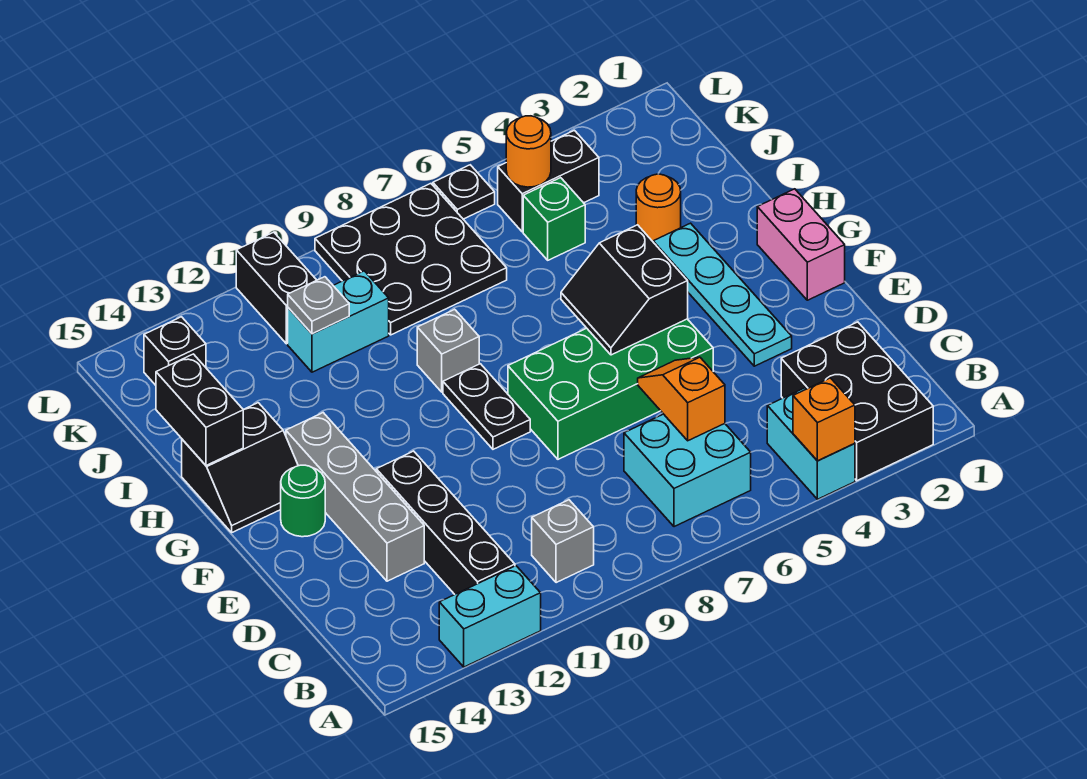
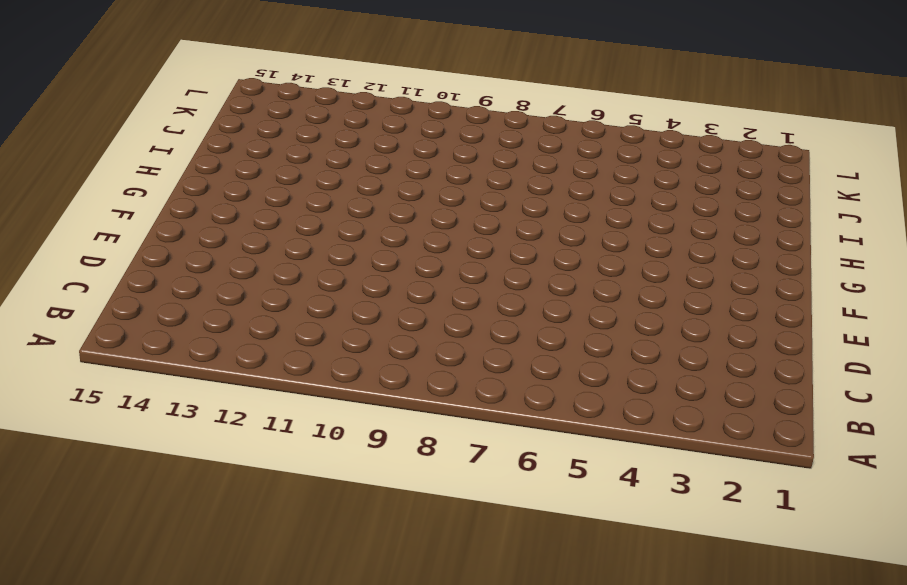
none -> black brick A2:C3 level 1
none -> cyan brick A4:B4 level 1
none -> cyan brick A12:A13 level 1

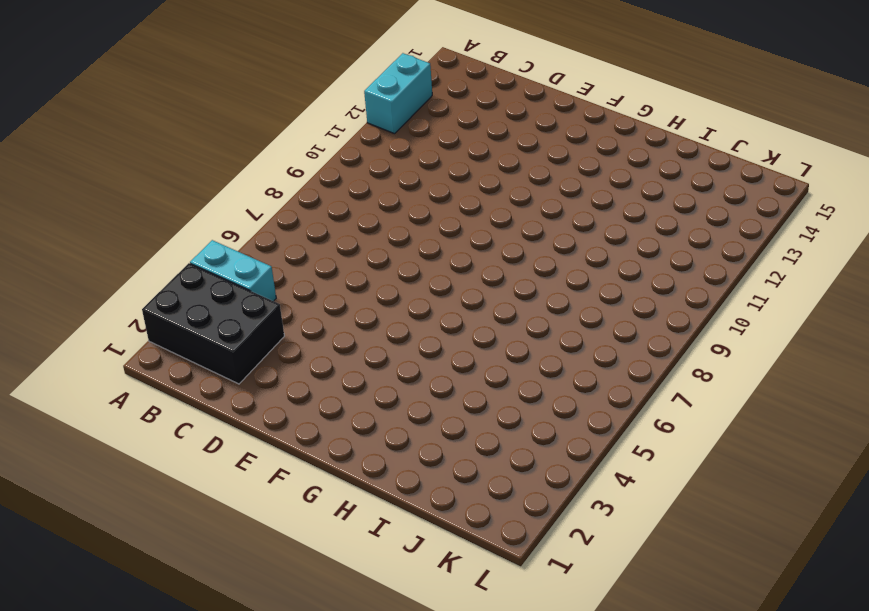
none -> cyan brick B6:C7 level 1
none -> grey brick B10 level 1
none -> black brick B12:E12 level 1

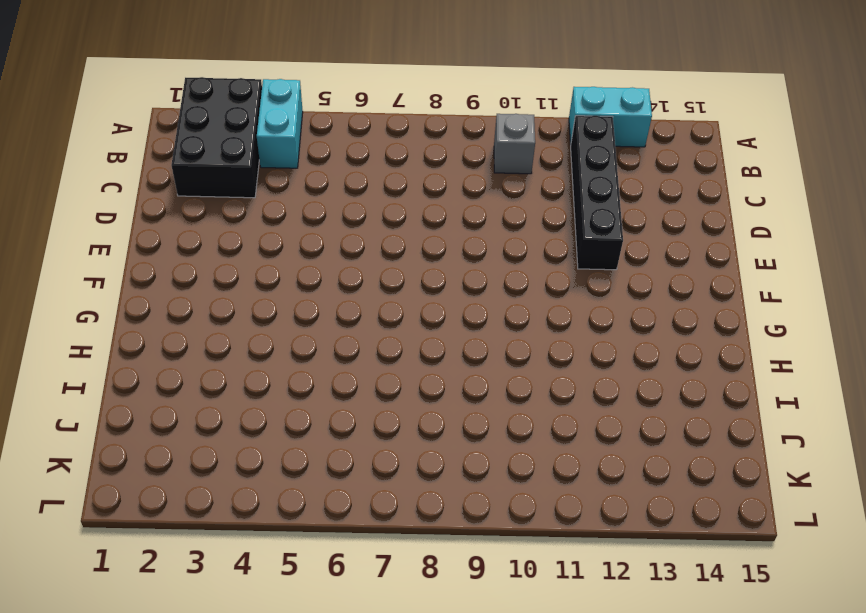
none -> cyan brick B6:C7 level 1
none -> grey brick D13:G13 level 1
none -> cyan plate E3:H3 level 1

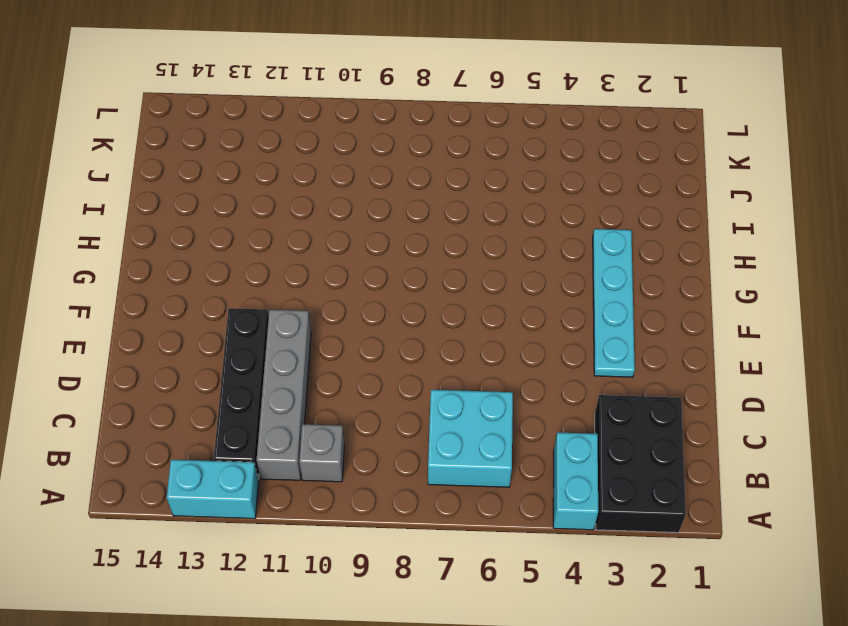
grey brick B11:E11 level 1 -> grey brick D13:G13 level 1
none -> green brick E5:F8 level 1
none -> pink brick F1:G1 level 1
none -> black plate F9:G9 level 1

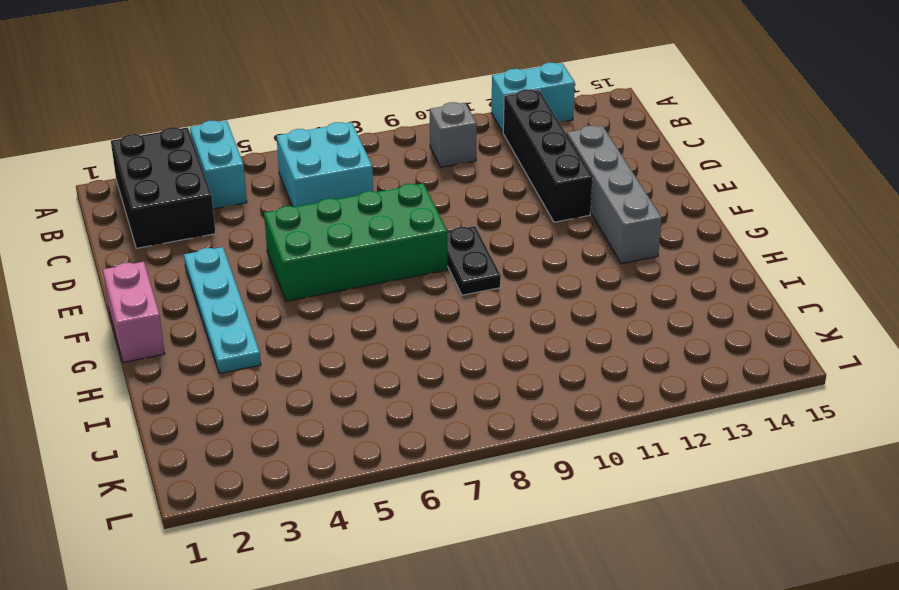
none -> green round brick F14 level 1
none -> black slope G14:H15 level 1 top H
none -> grey brick H9 level 1

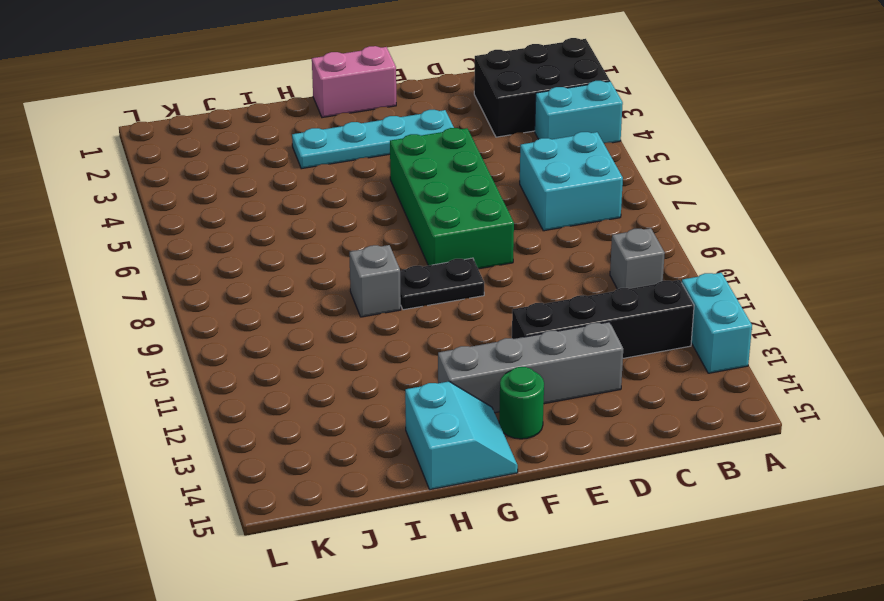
cyan slope G14:H15 level 1 top H -> black slope G14:H15 level 1 top H
none -> orange round brick I3 level 1
none -> green brick J5 level 1
none -> black plate J7:L9 level 1

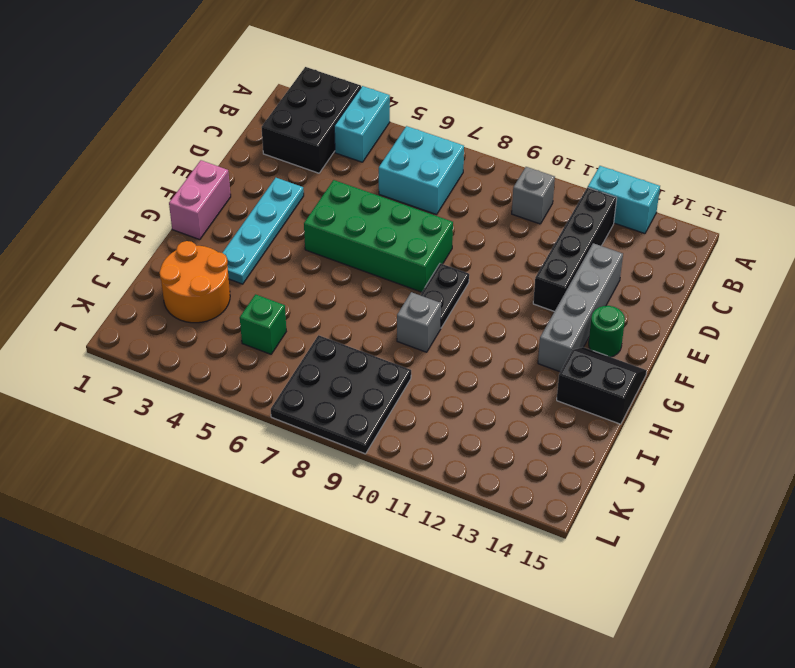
orange round brick I2:J3 level 1 -> orange round brick I3 level 1
none -> cyan brick J10:J11 level 1
none -> black brick K4:K5 level 1
none -> black brick K11:L11 level 1

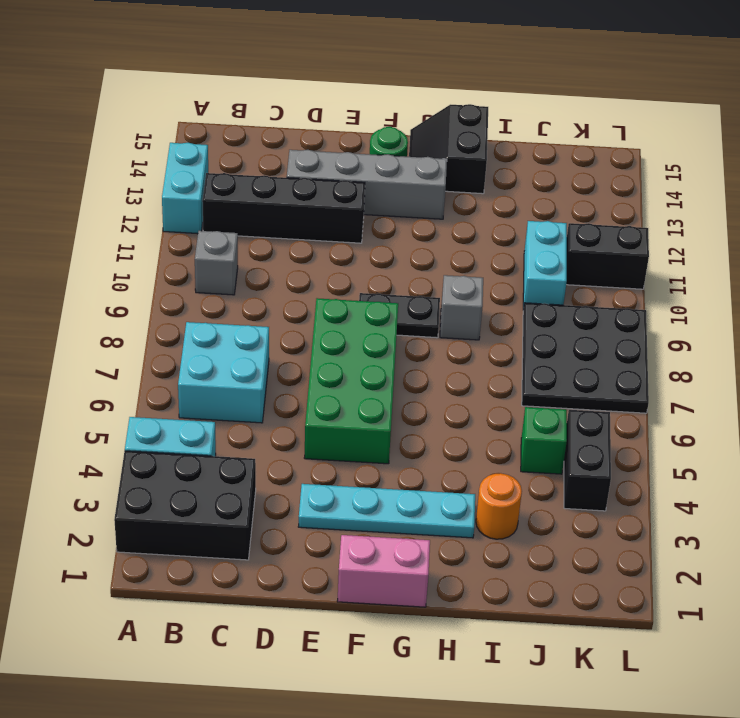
none -> black brick K14 level 1
none -> black plate L6 level 1
none -> orange brick A4 level 2

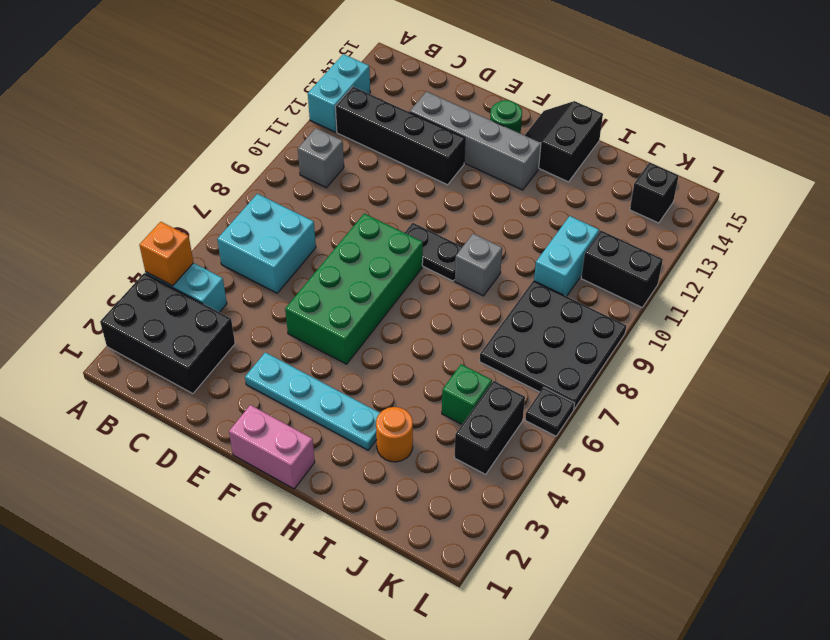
none -> orange slope C6:D6 level 2 top C
none -> black slope F5:G6 level 2 top 5
none -> black brick H15:I15 level 2

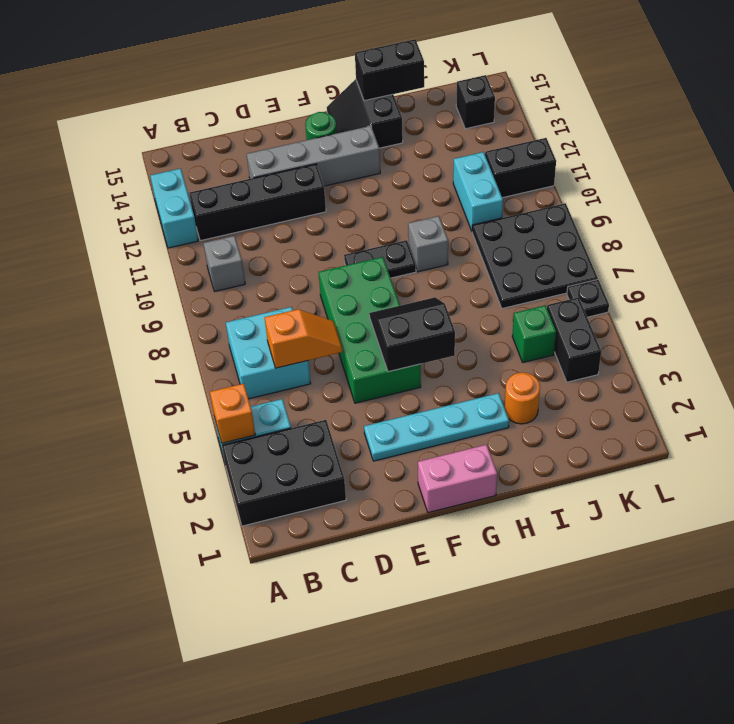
none -> grey plate J11 level 2
none -> orange round brick K5 level 2

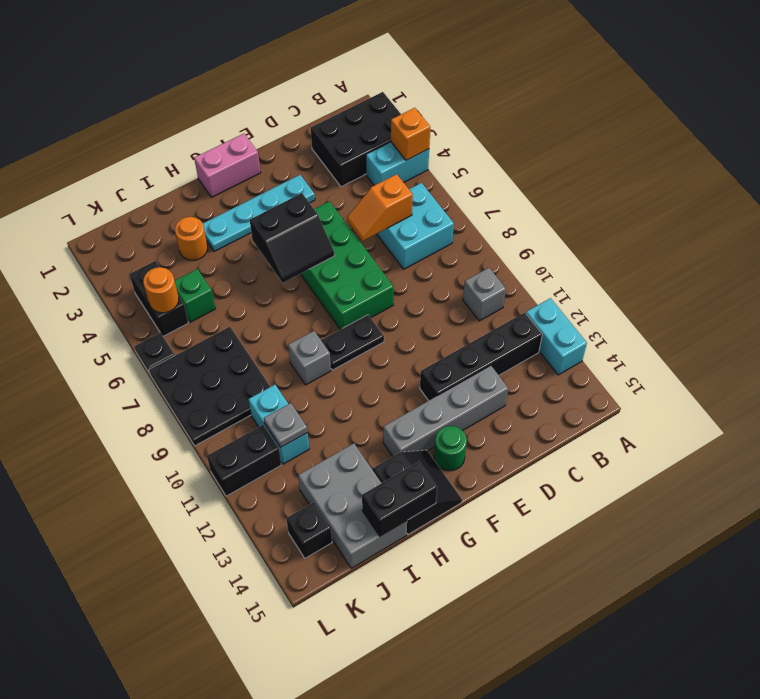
grey brick I13:J15 level 1 -> none

